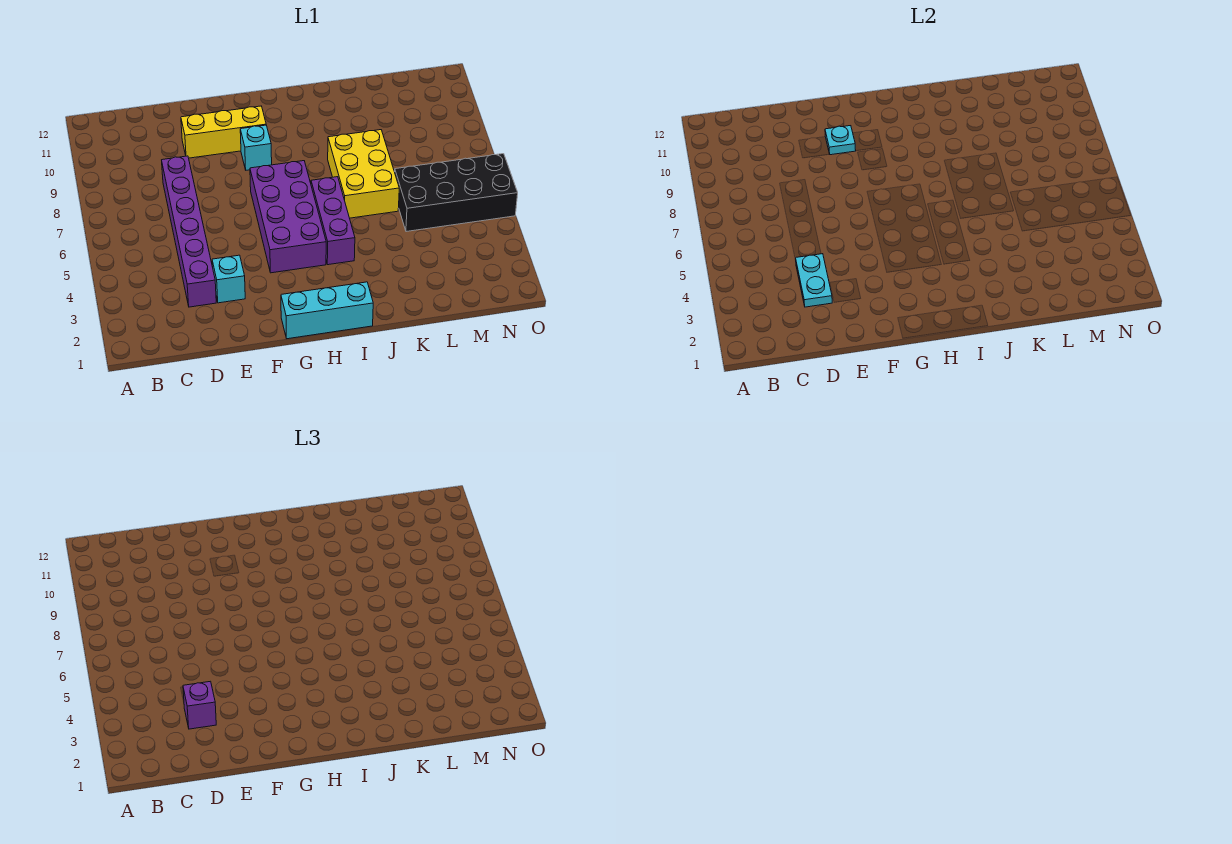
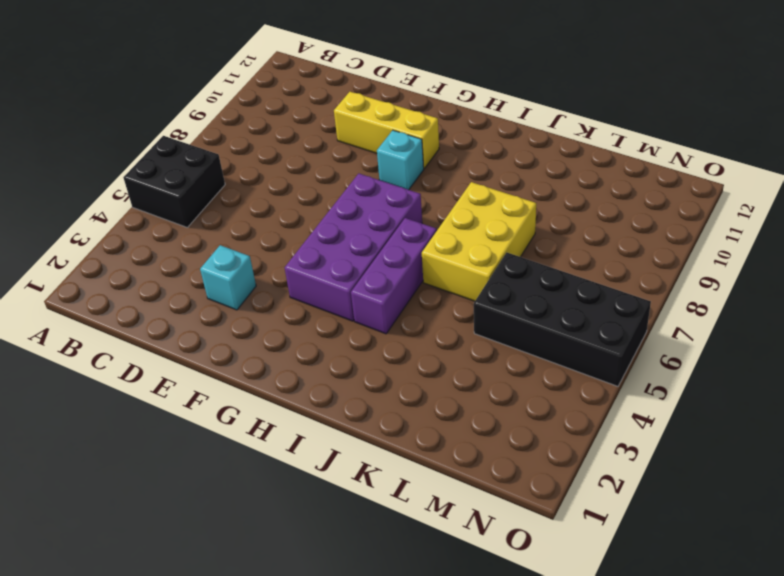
black brick A5:B6 level 1 -> none
none -> purple brick D3:D8 level 1
none -> cyan brick G1:I1 level 1
none -> cyan plate D3:D4 level 2

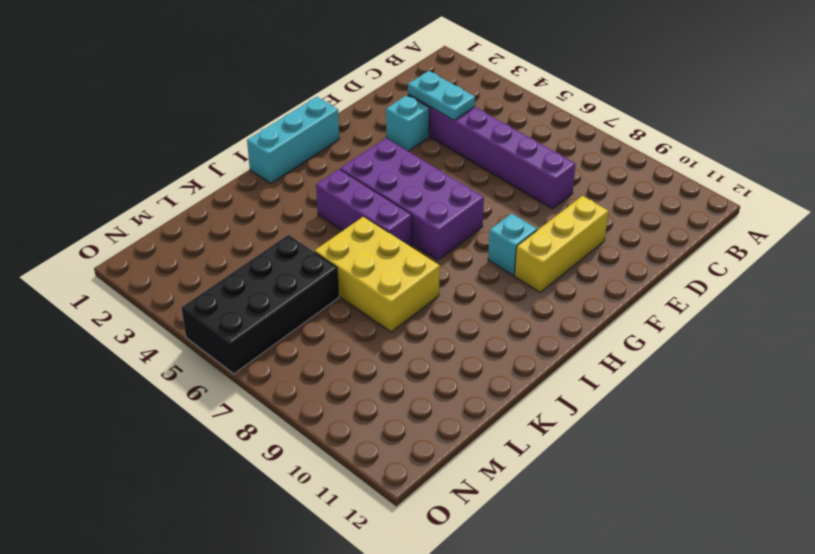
none -> cyan plate F10 level 2
none -> purple brick D3 level 3

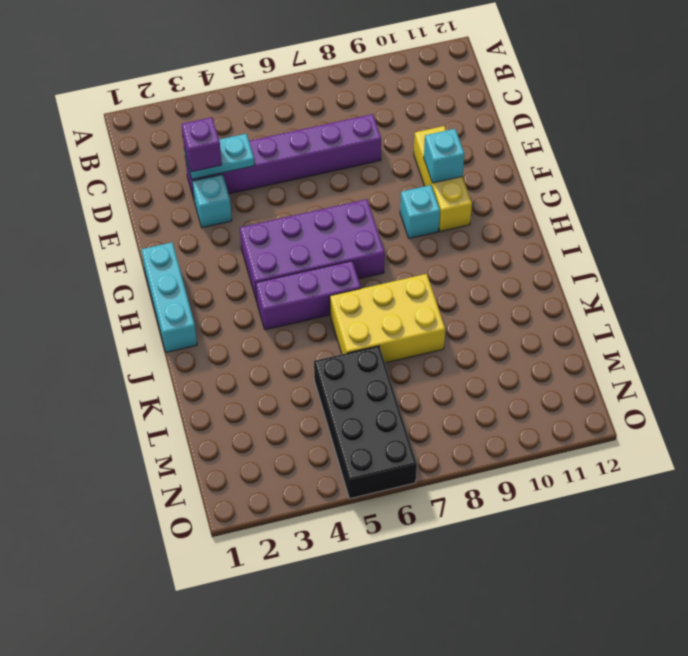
cyan brick F10 level 2 -> cyan plate F10 level 2

